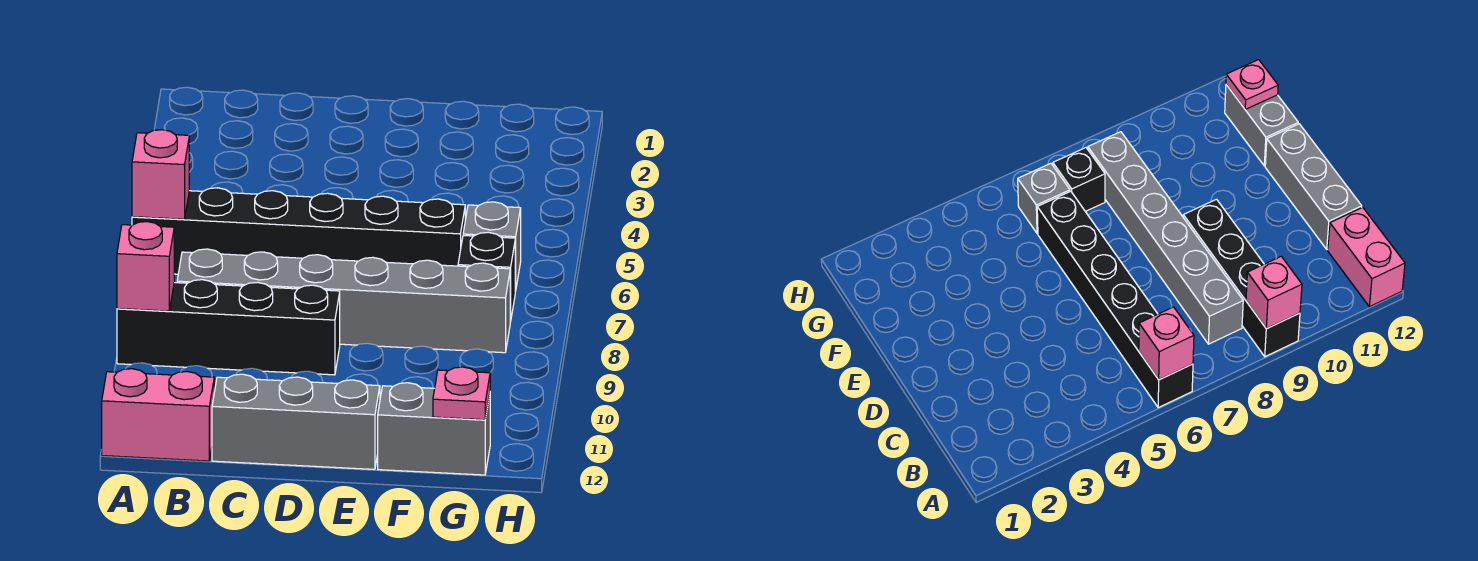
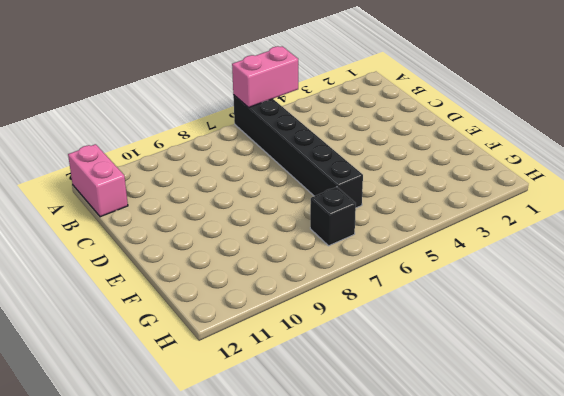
pink brick A5:A6 level 2 -> pink brick A6 level 2
none -> black brick A9:D9 level 1
none -> grey brick B8:G8 level 1

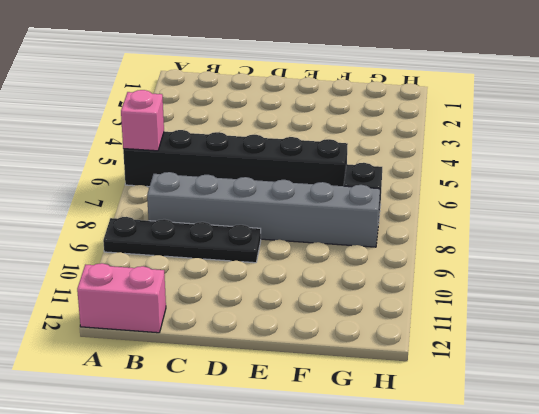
black plate A9:D9 level 1 -> black brick A9:D9 level 1
none -> grey brick C12:E12 level 1
none -> grey brick F12:G12 level 1

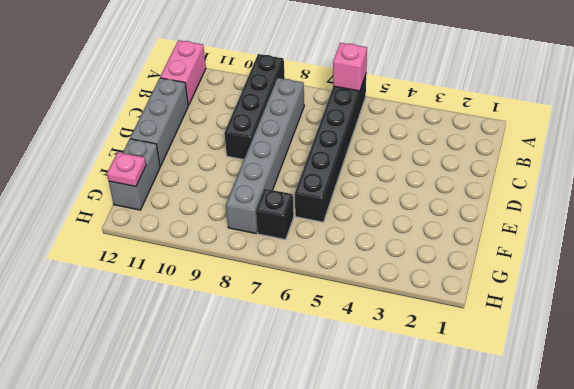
none -> grey brick G6 level 1
none -> pink brick A9 level 2

